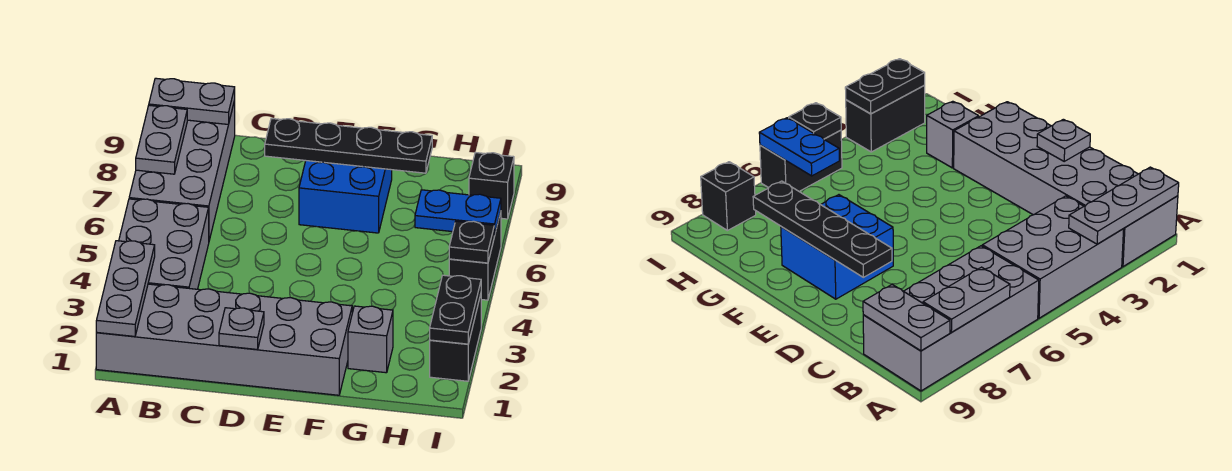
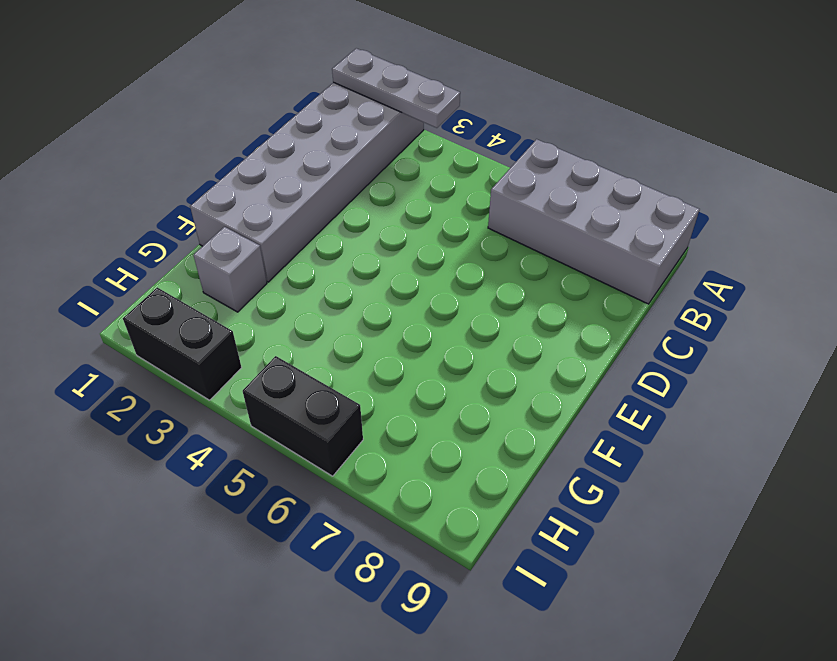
none -> grey brick A3:B5 level 1
none -> blue brick E7:F8 level 1
none -> black brick I8 level 1

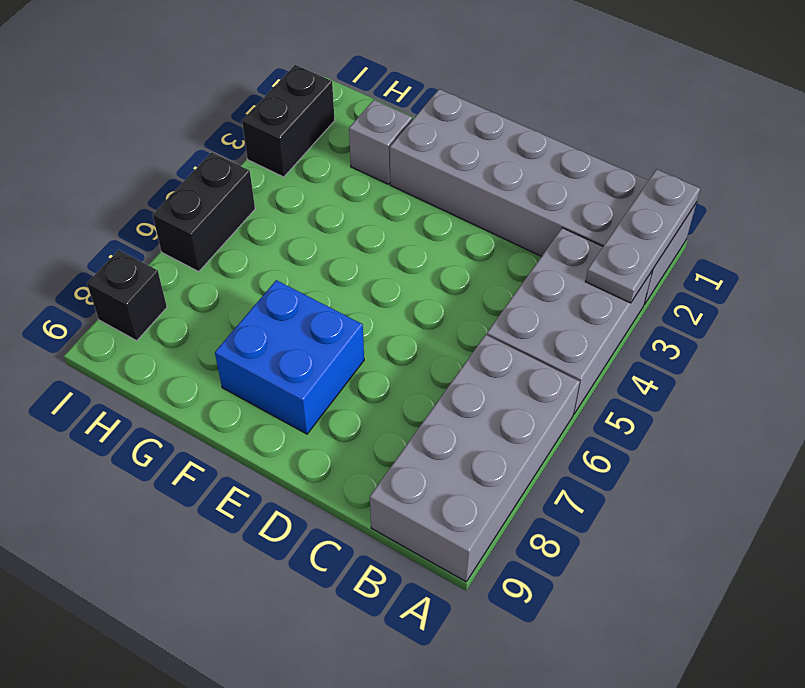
none -> grey plate A7:A8 level 2
none -> grey plate A9:B9 level 2
none -> grey plate D1 level 2

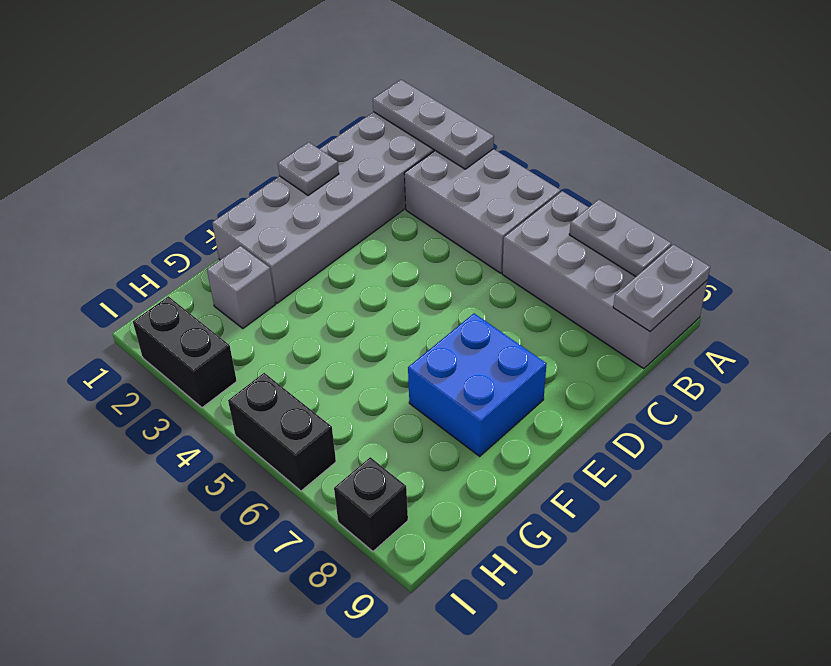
none -> black plate D8:G8 level 2
none -> blue plate H6:I6 level 2
none -> black plate I2:I3 level 2

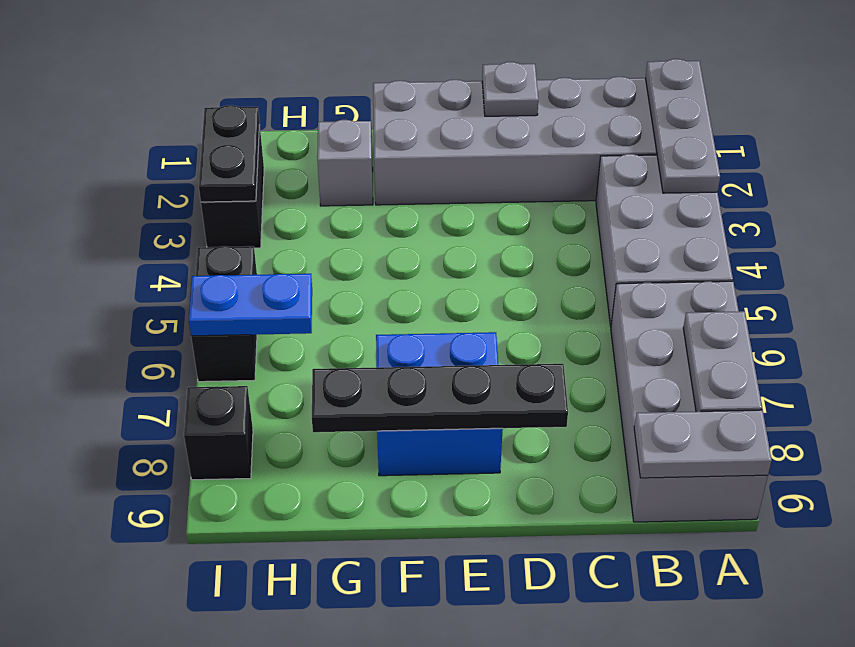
none -> black plate I5 level 2

